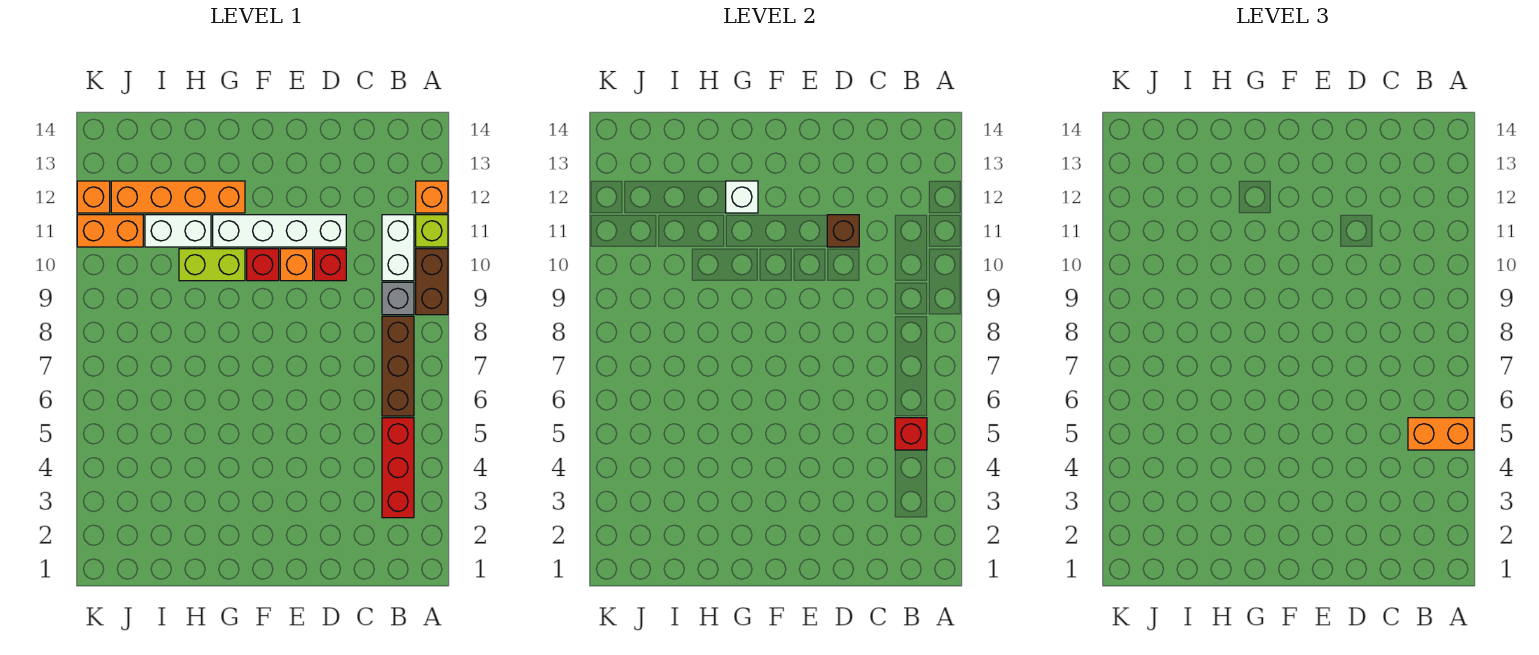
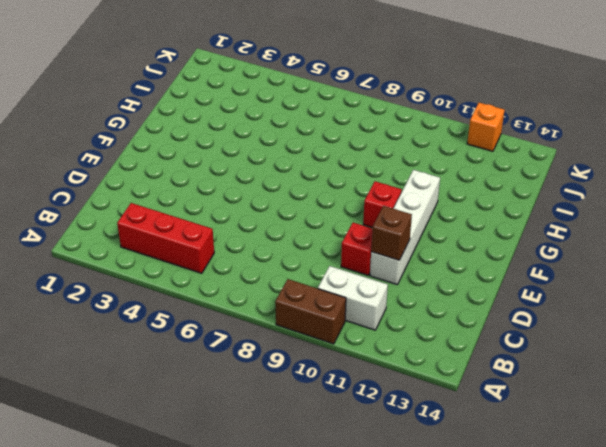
none -> lime brick A11 level 1
none -> orange brick A12 level 1
none -> brown brick B6:B8 level 1

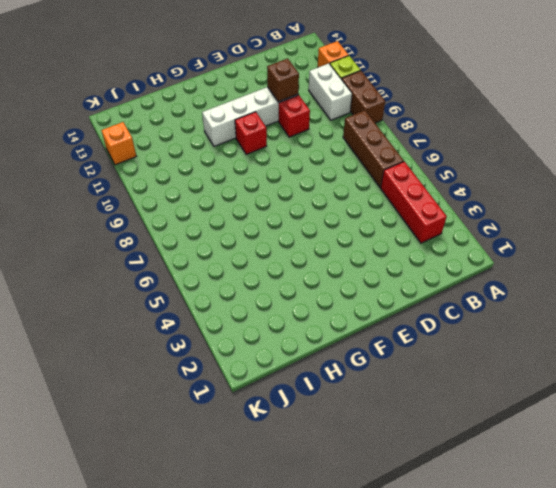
none -> grey brick B9 level 1
none -> orange brick E10 level 1
none -> lime brick G10:H10 level 1

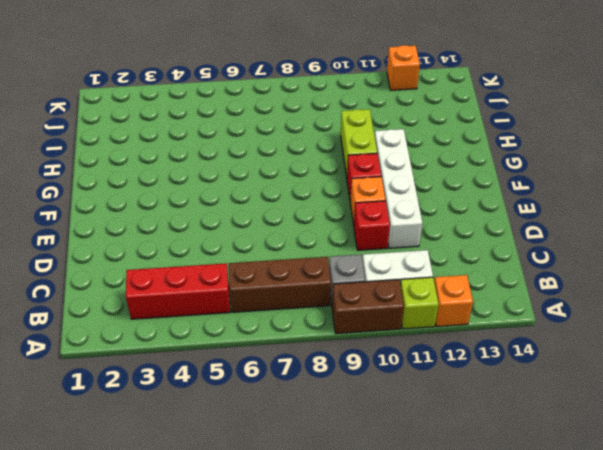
none -> orange brick G12:J12 level 1
none -> white brick H11:I11 level 1
none -> orange brick J11:K11 level 1

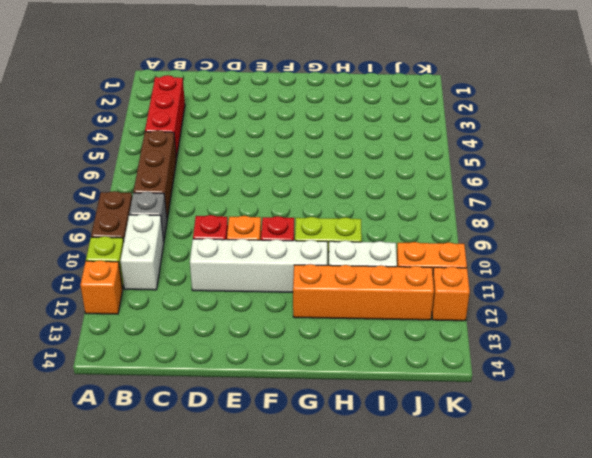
none -> red brick B5 level 2
none -> brown brick D11 level 2
none -> white brick G12 level 2

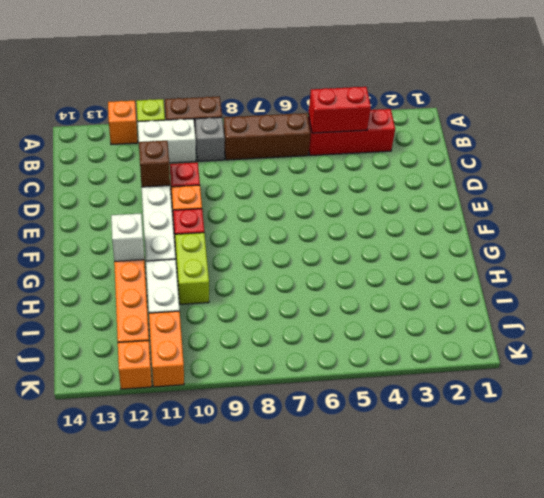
red brick B4:B5 level 2 -> red brick B5 level 2
none -> orange brick A5:B5 level 3

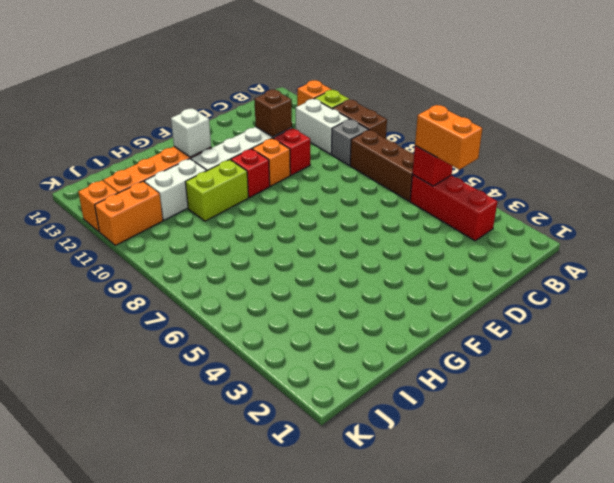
orange brick B4:B5 level 3 -> orange brick A5:B5 level 3

